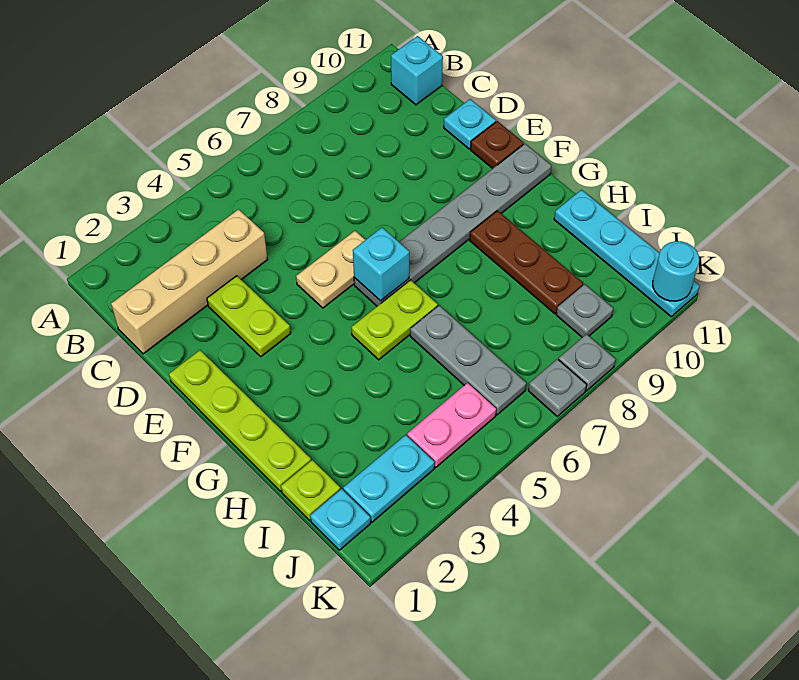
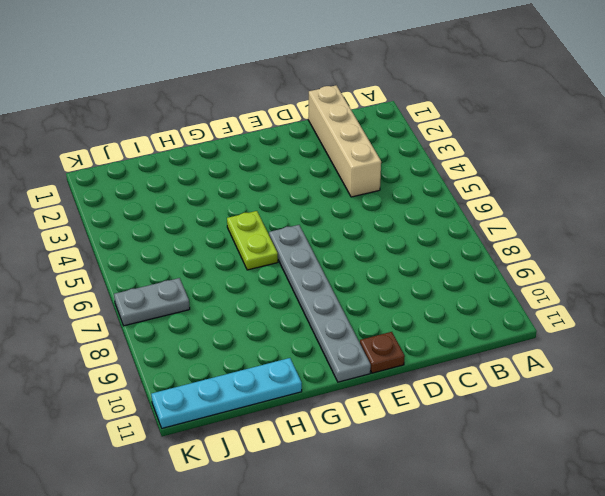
grey plate J7:K7 level 1 -> grey plate K7 level 1
none -> cyan brick B11 level 1
none -> lime plate D3:E3 level 1
none -> cyan plate D11 level 1

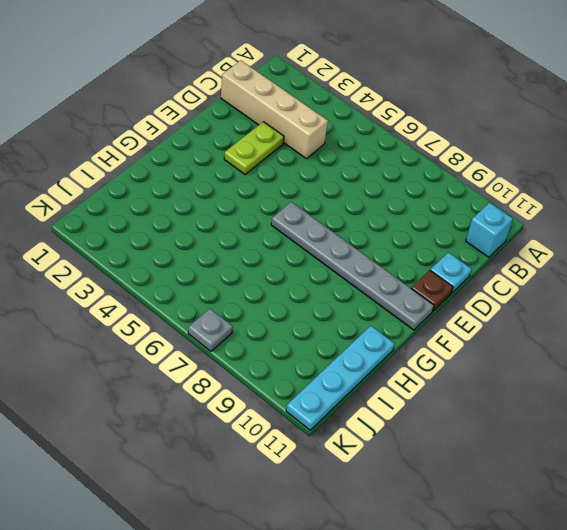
none -> lime plate E1:H1 level 1
none -> tan plate E5:E6 level 1
none -> lime plate G5:G6 level 1

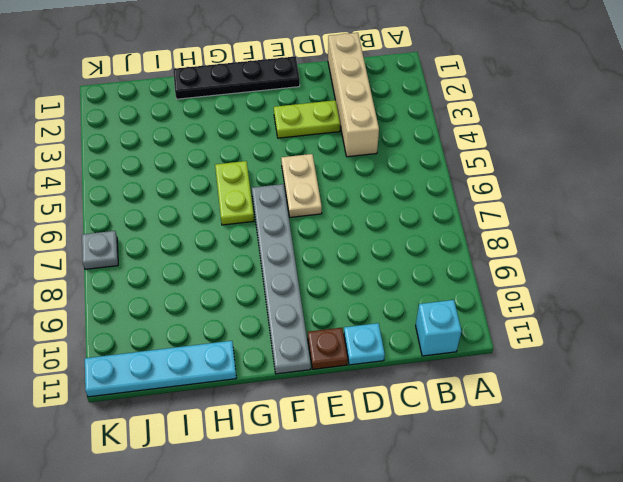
black plate E1:H1 level 1 -> lime plate E1:H1 level 1
none -> brown plate G9:I9 level 1
none -> grey plate H6:J6 level 1
none -> lime plate I1 level 1

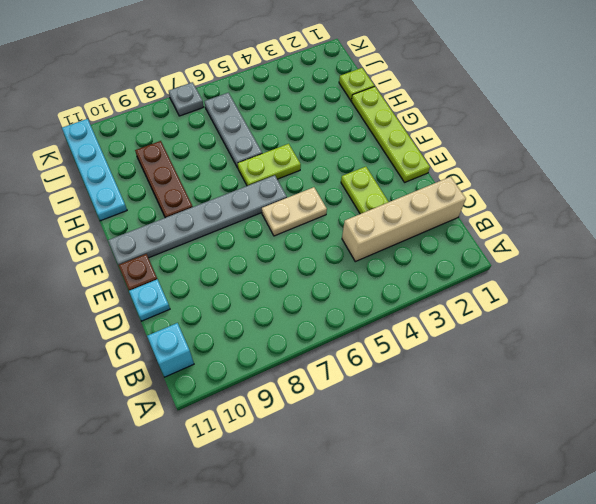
none -> cyan plate J1 level 1
none -> cyan plate J2:J3 level 1
none -> pink plate J4:J5 level 1

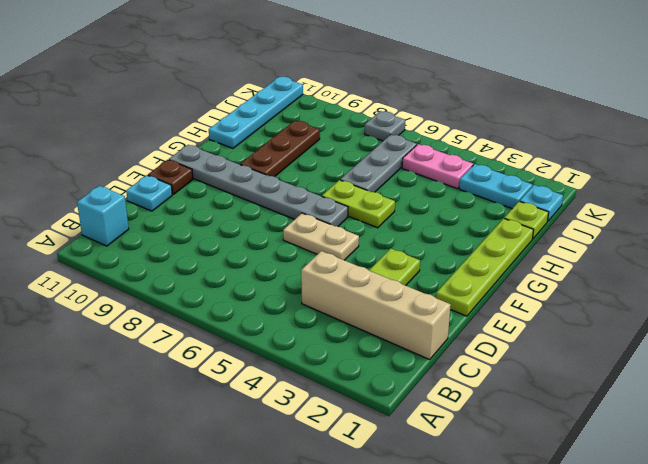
none -> grey plate J9 level 1
none -> grey plate K8 level 1
none -> cyan brick F6 level 2

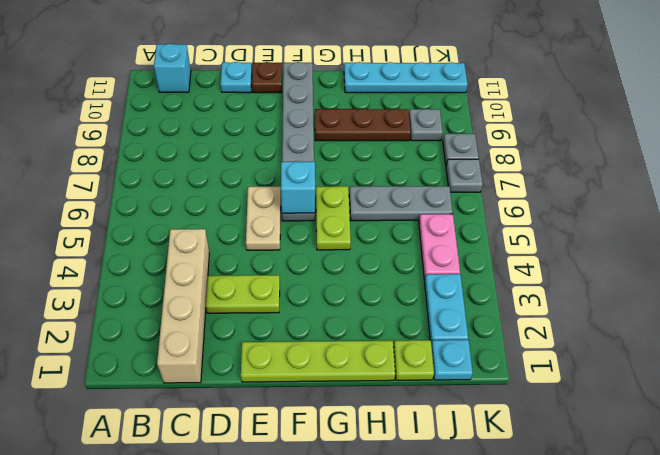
none -> cyan round brick K11 level 2

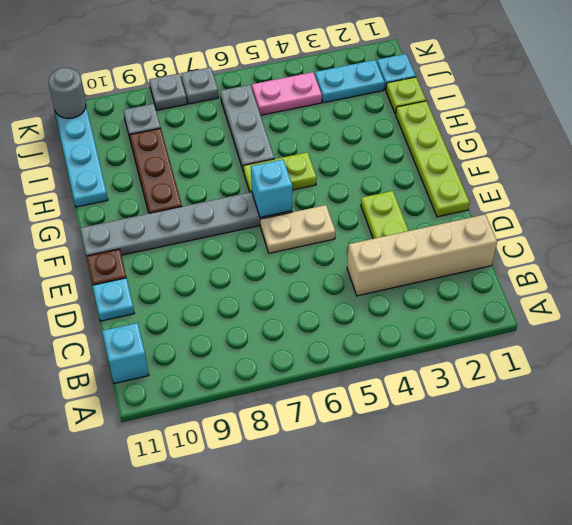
grey round brick K11 level 2 -> cyan round brick K11 level 2

